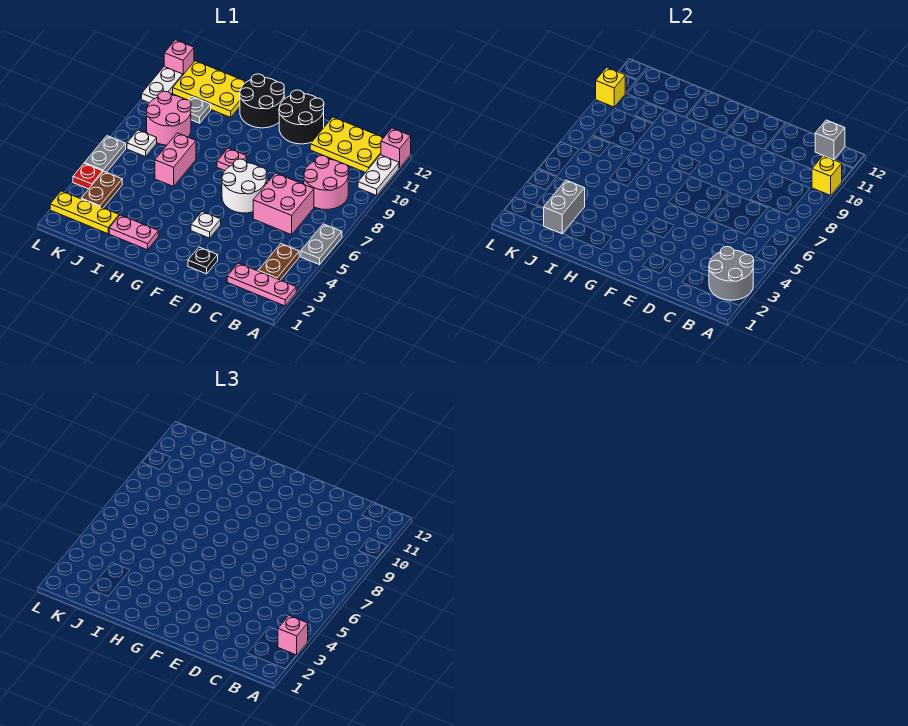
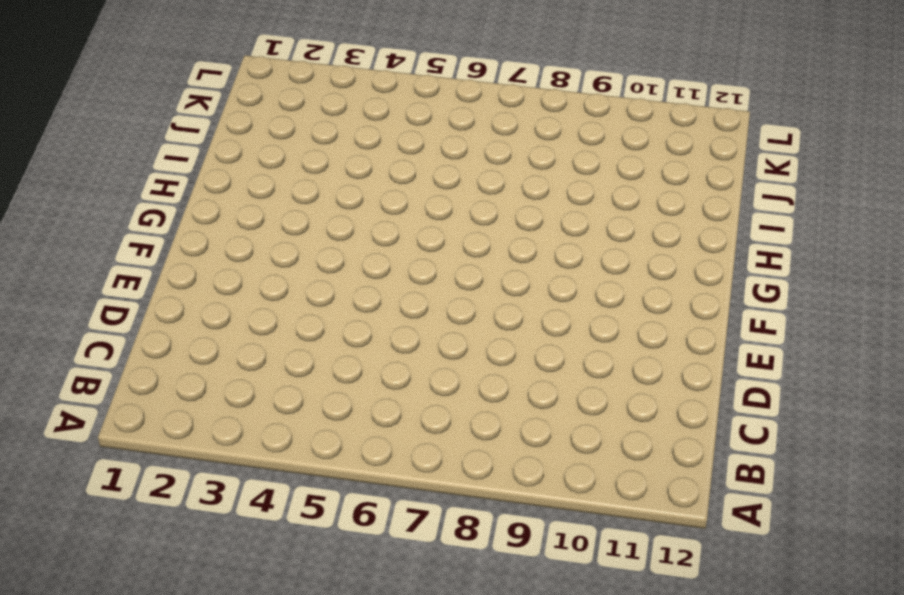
none -> pink plate A2:C2 level 1
none -> grey plate A5:A6 level 1
none -> white plate A10:A11 level 1
none -> pink brick A12 level 1

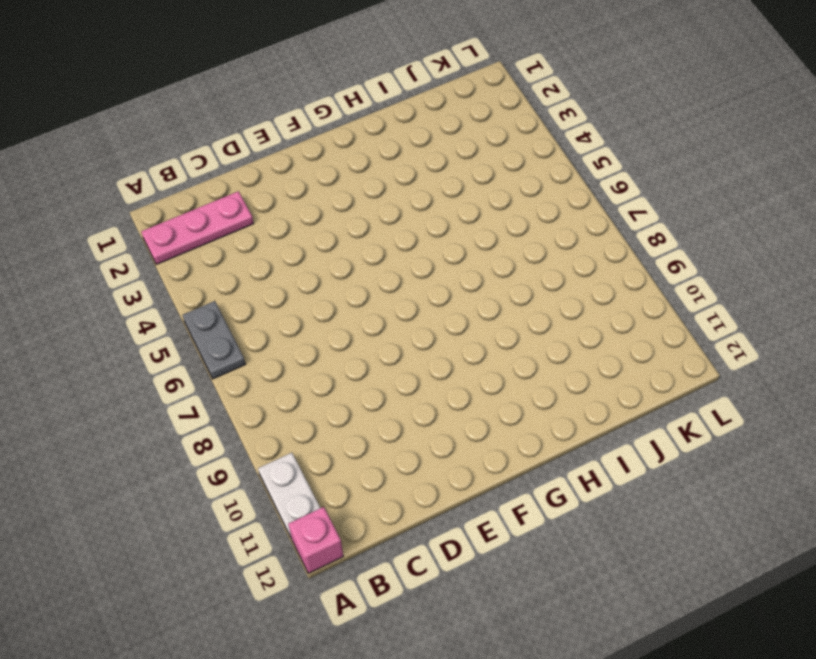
none -> brown plate B3:B4 level 1
none -> pink round brick B8:C9 level 1
none -> yellow plate B11:D12 level 1
none -> pink brick C6:D7 level 1

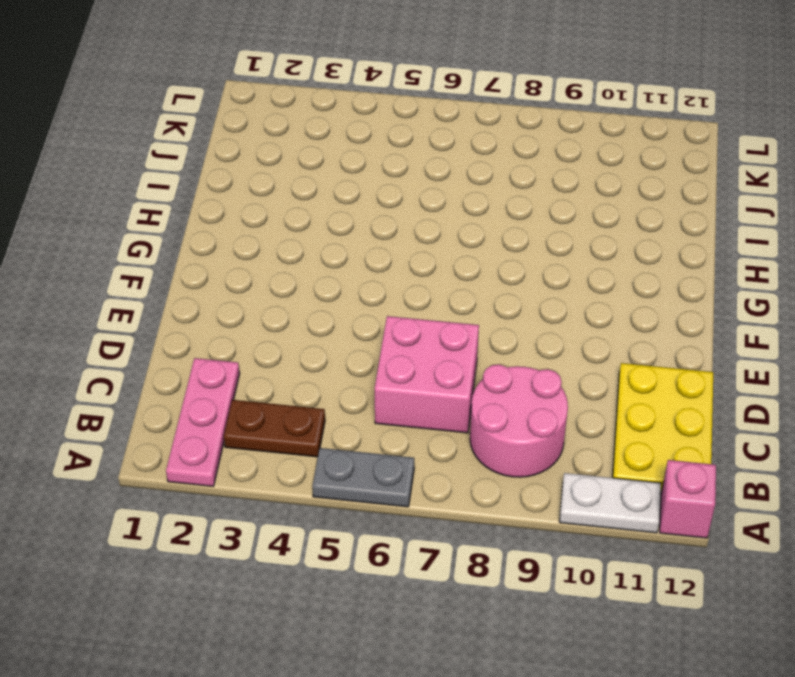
none -> black plate E2 level 1
none -> white round brick E6:F7 level 1
none -> black round brick E11:F12 level 1
none -> white plate F4 level 1

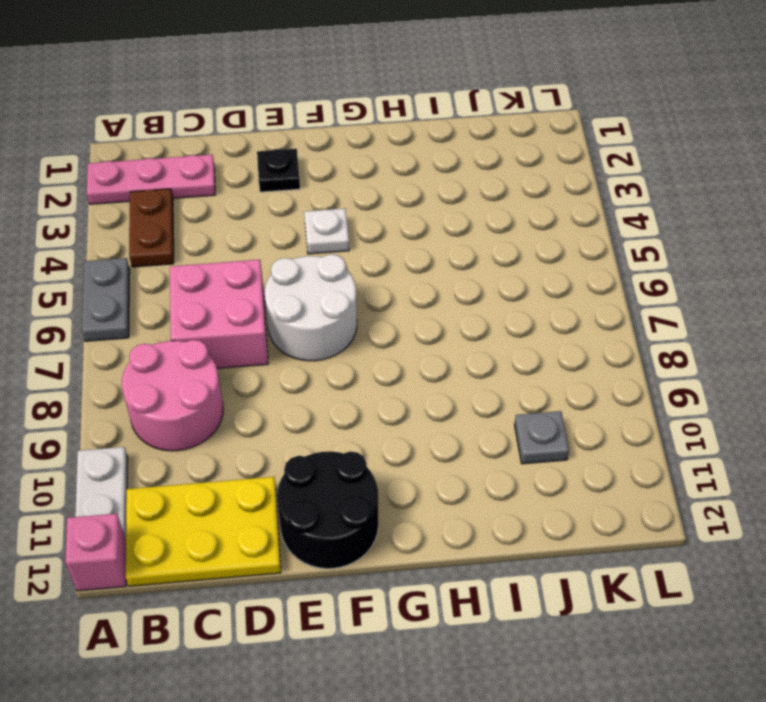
none -> pink plate G8 level 1
none -> black round brick G11:H12 level 1
none -> pink plate H2:I2 level 1
none -> pink brick I6:I7 level 1

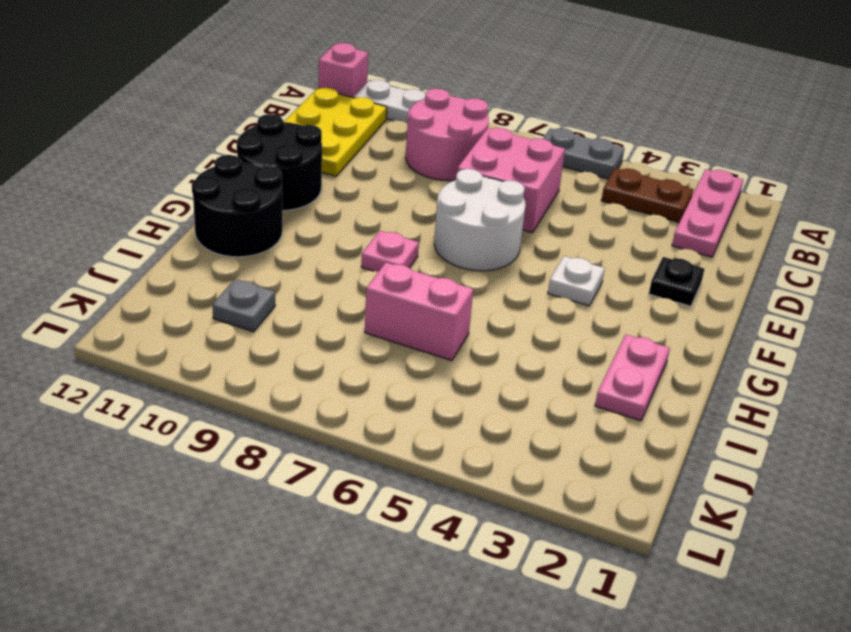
none -> yellow plate I11:K12 level 1
none -> yellow plate J2:L2 level 1
none -> pink round brick J8:K9 level 1
none -> brown plate K3:K4 level 1

